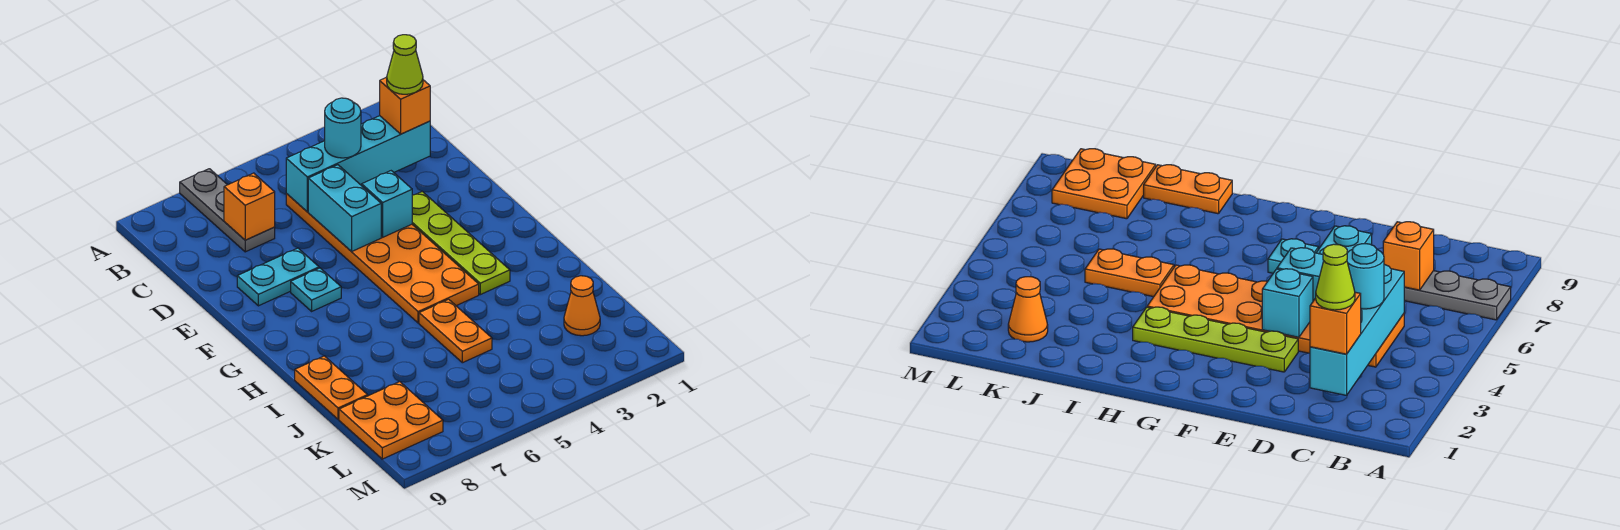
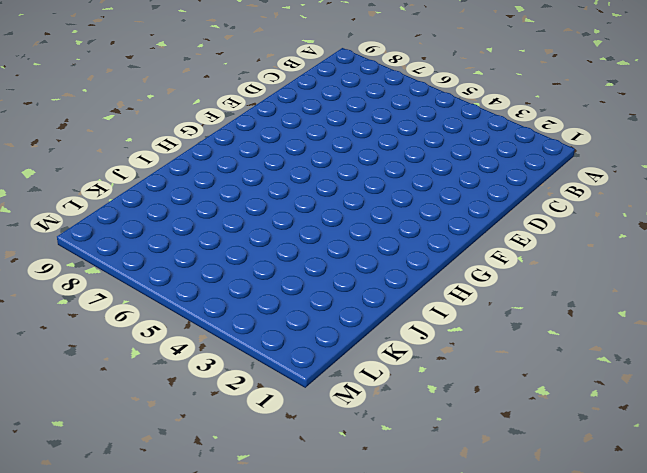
none -> grey plate A7:C7 level 1
none -> orange plate C4:H5 level 1
none -> lime plate E3:H3 level 1

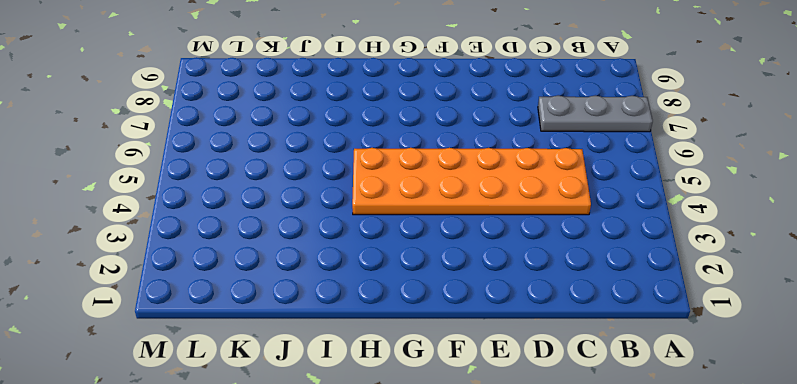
none -> lime plate E3:H3 level 1
none -> cyan plate E7:E8 level 1
none -> cyan plate F7 level 1

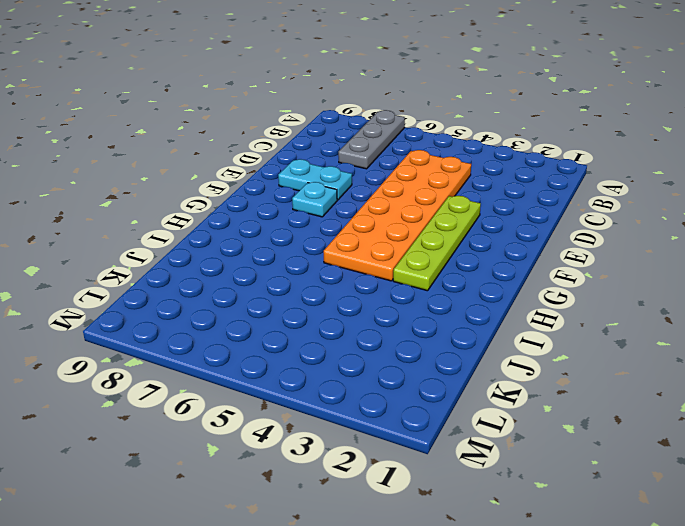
none -> orange plate I5:J5 level 1
none -> orange plate I9:J9 level 1
none -> orange cone K2 level 1

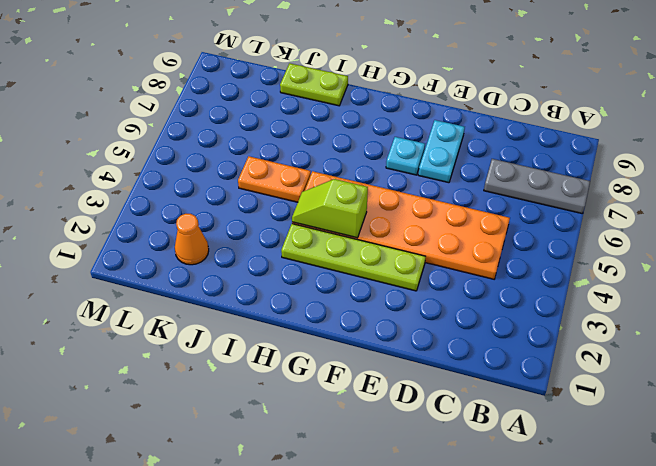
lime slope G4:H4 level 2 top G -> none
lime plate I9:J9 level 1 -> orange plate I9:J9 level 1
none -> orange plate K8:L9 level 1
none -> cyan brick C2:C5 level 2
none -> orange brick C7 level 2

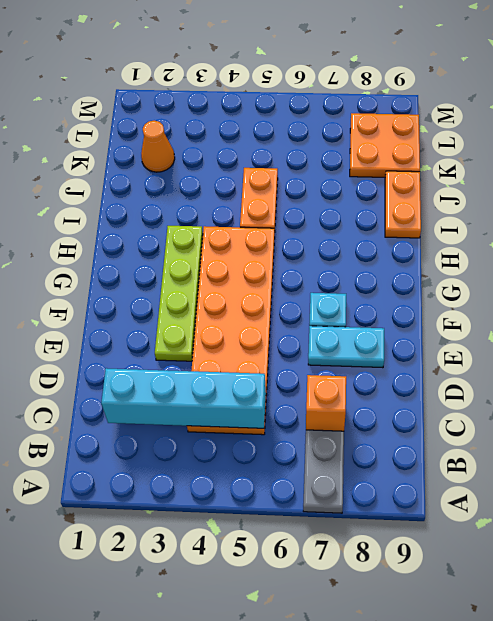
none -> cyan brick D5:E5 level 2
none -> cyan brick E4 level 2
none -> orange brick C2 level 3

